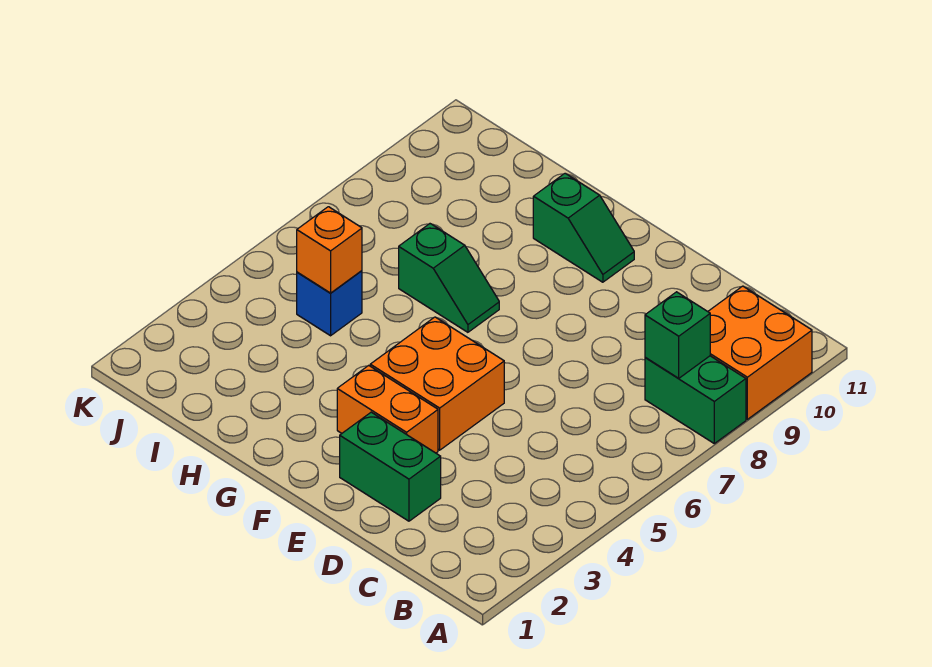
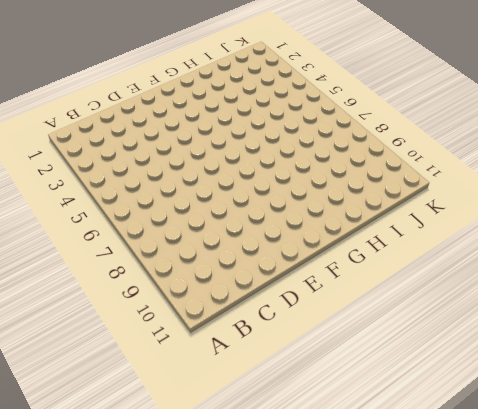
none -> green brick A8:B8 level 1
none -> orange brick A9:B10 level 1

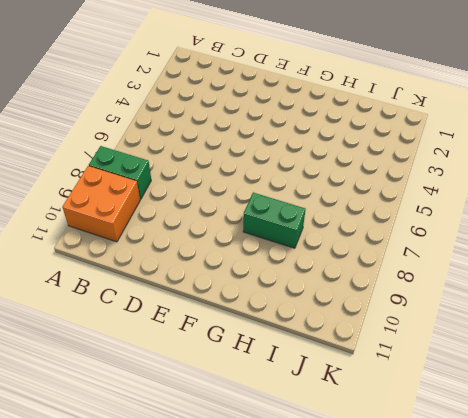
green brick G8:H8 level 1 -> green brick D2:E2 level 1
none -> orange brick E3:F3 level 1
none -> orange brick E4:F5 level 1

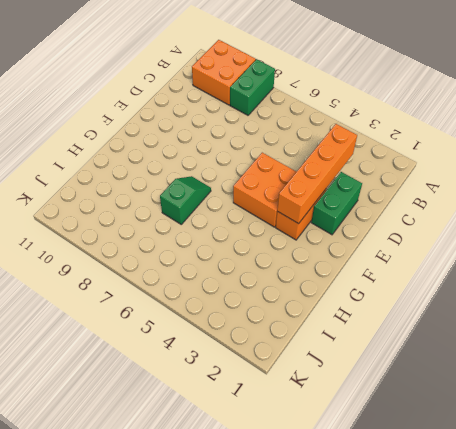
orange brick C3:F3 level 2 -> none
none -> green slope F10:G10 level 1 top G
none -> blue brick I5 level 1

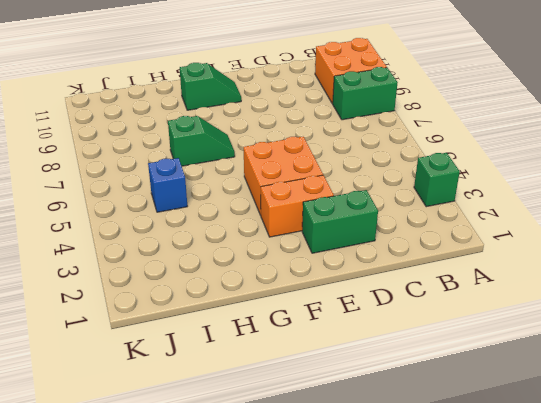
green brick A3 level 1 -> green brick B8 level 2
none -> orange brick I5 level 2

